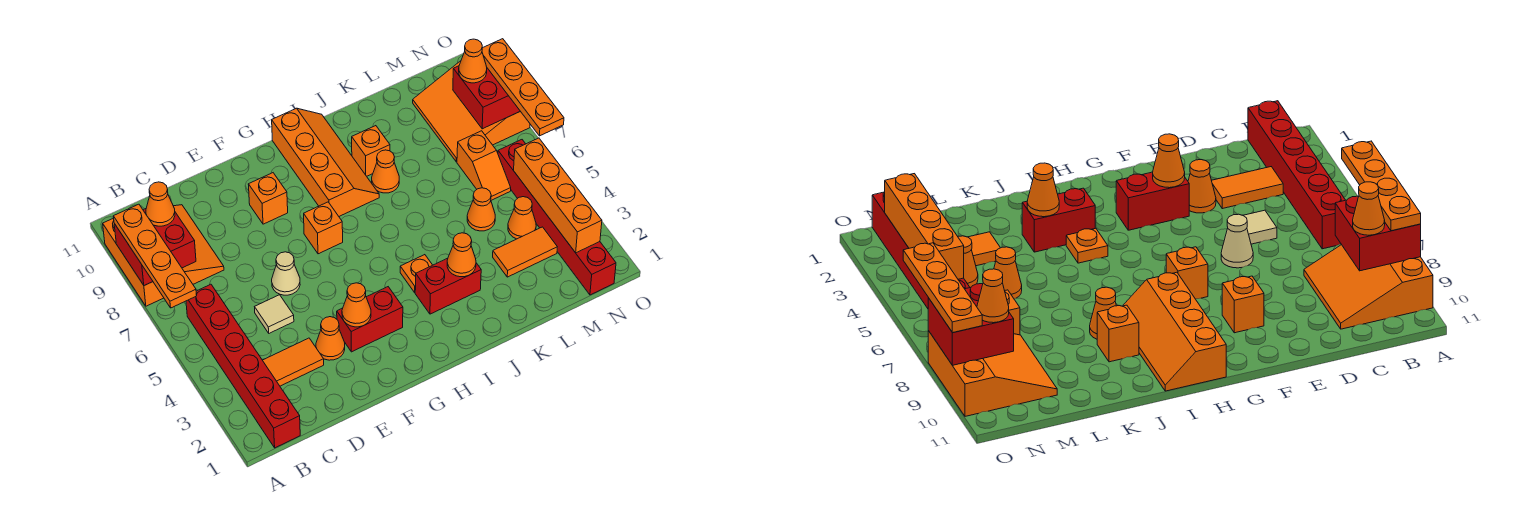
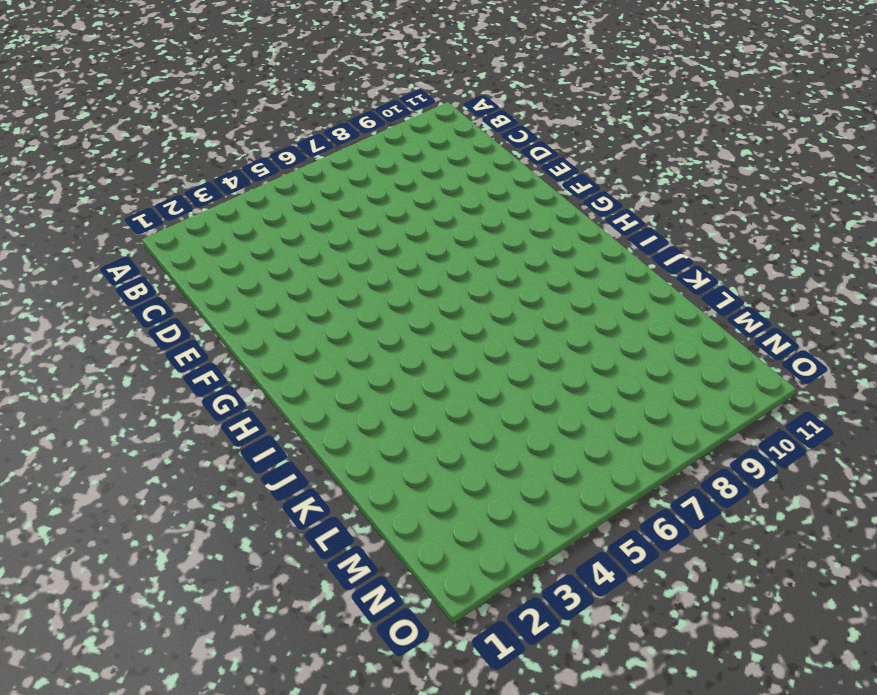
none -> orange slope A8:C10 level 1 top A
none -> red brick B1:B6 level 1
none -> orange tile C3:D3 level 1

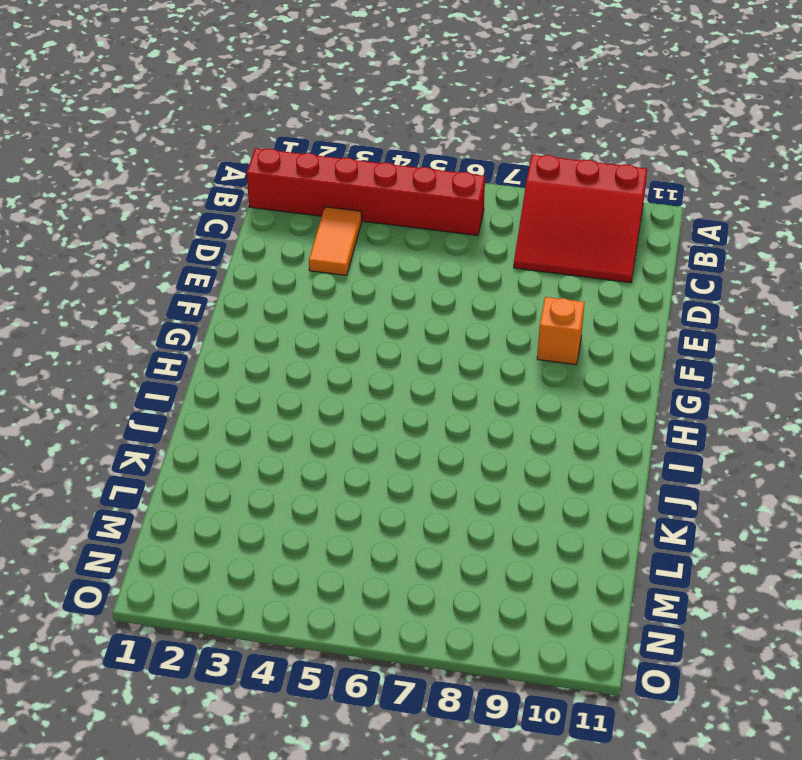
red slope A8:C10 level 1 top A -> orange slope A8:C10 level 1 top A
none -> tan tile D5 level 1
none -> orange cone E3 level 1
none -> tan cone E6 level 1

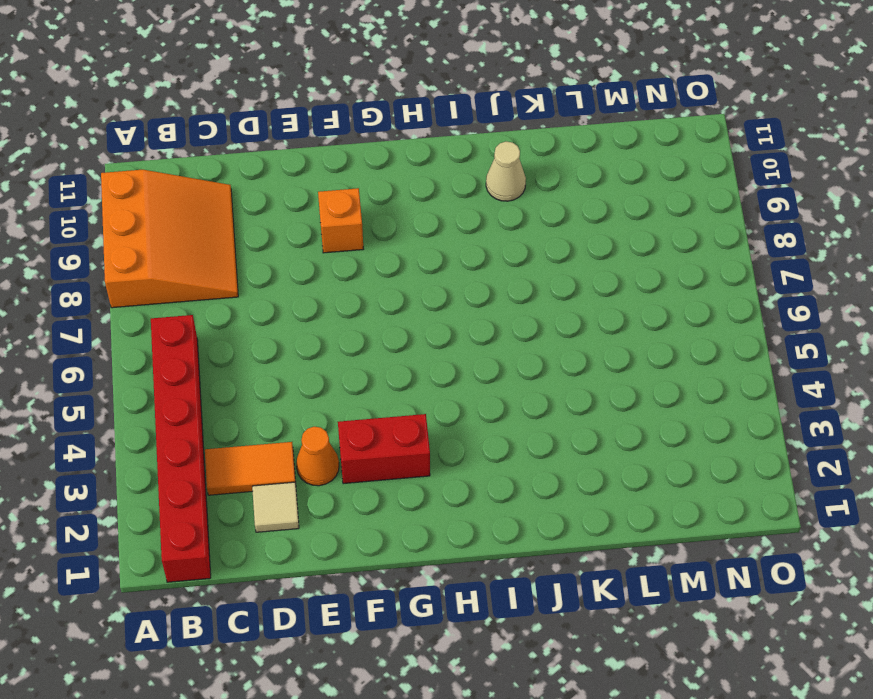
tan tile D2 level 1 -> tan tile D5 level 1
tan cone J10 level 1 -> tan cone E6 level 1
none -> orange brick G7 level 1
none -> orange slope H8:I11 level 1 top H
none -> red brick I3:J3 level 1

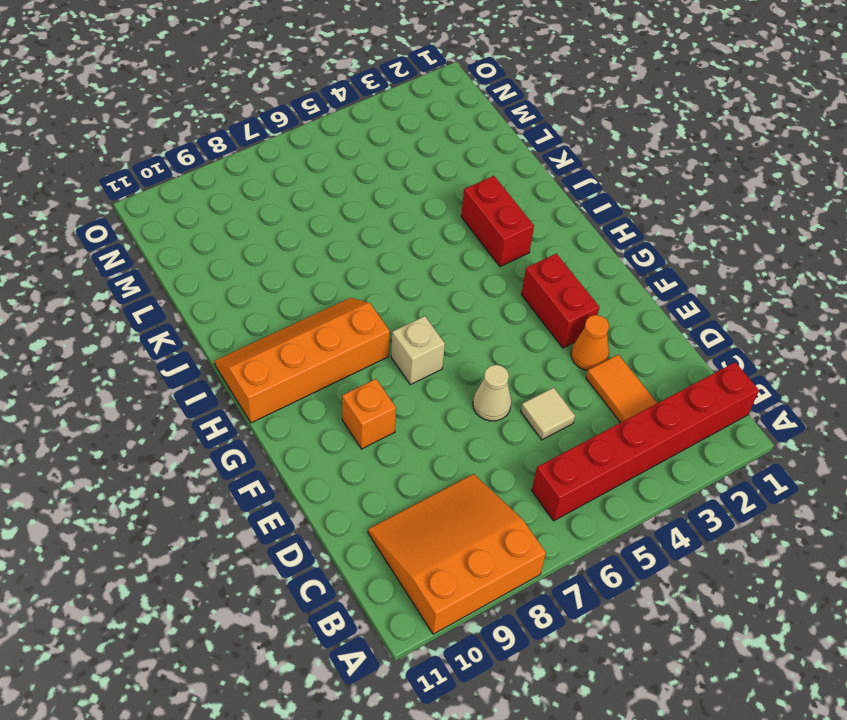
tan brick G7 level 1 -> orange brick G7 level 1
none -> orange plate I4 level 1
none -> orange cone J8 level 1
none -> orange brick J9 level 1

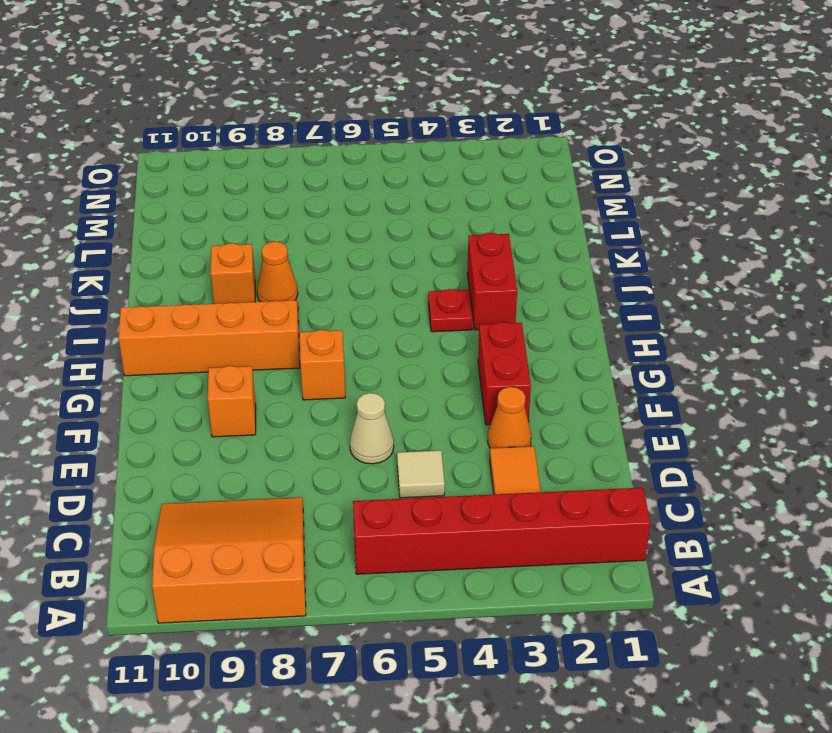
red plate I4 level 1 -> orange plate I4 level 1
none -> orange tile L3:M3 level 1
none -> orange cone L5 level 1
none -> orange cone M4 level 1

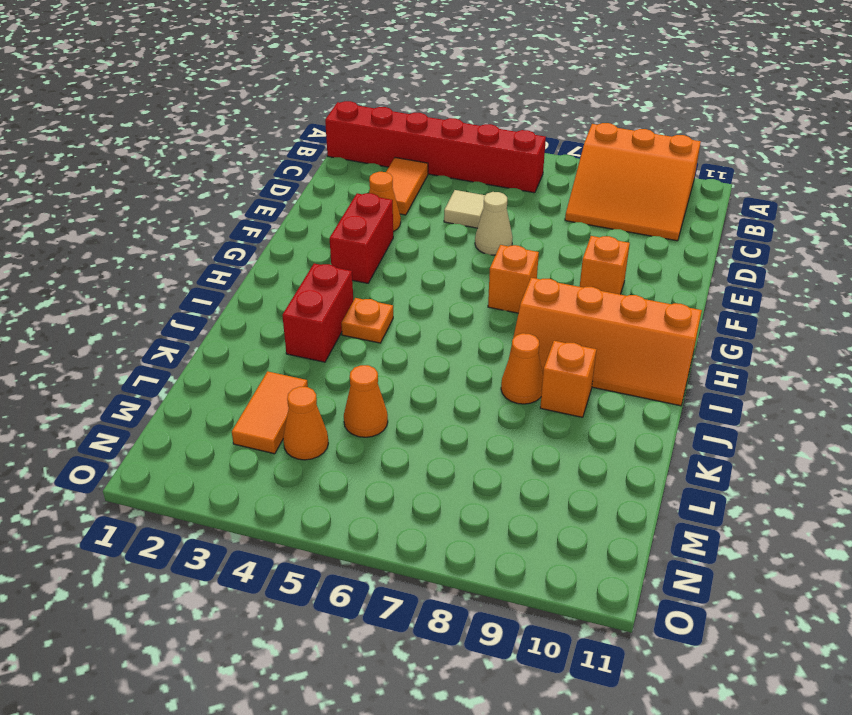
none -> orange slope M6:M7 level 1 top 7
none -> orange slope M8:O10 level 1 top O
none -> red brick N1:N6 level 1

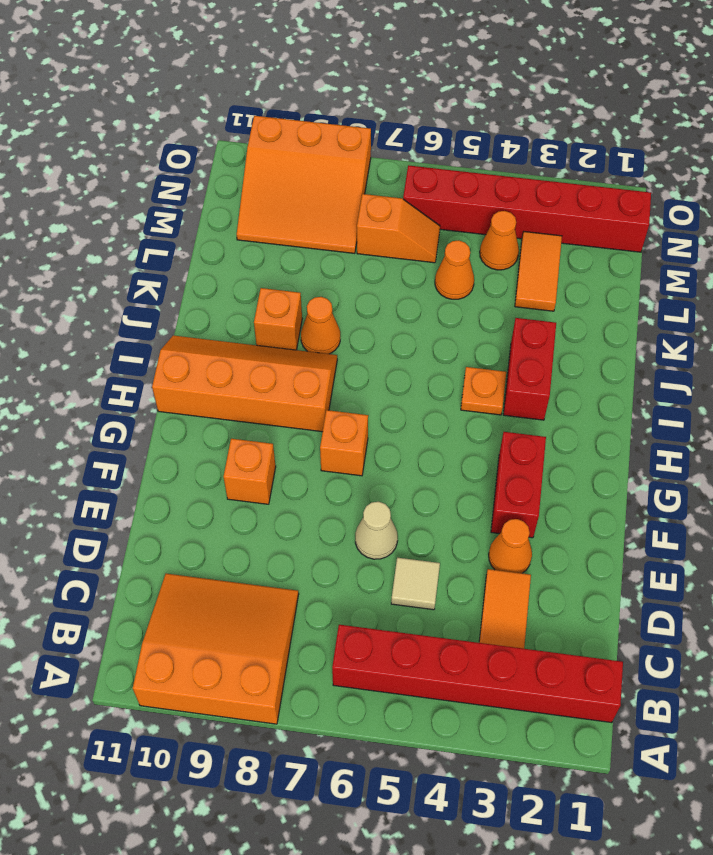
none -> red brick A8:B9 level 2
none -> orange cone F3 level 2
none -> orange cone J3 level 2

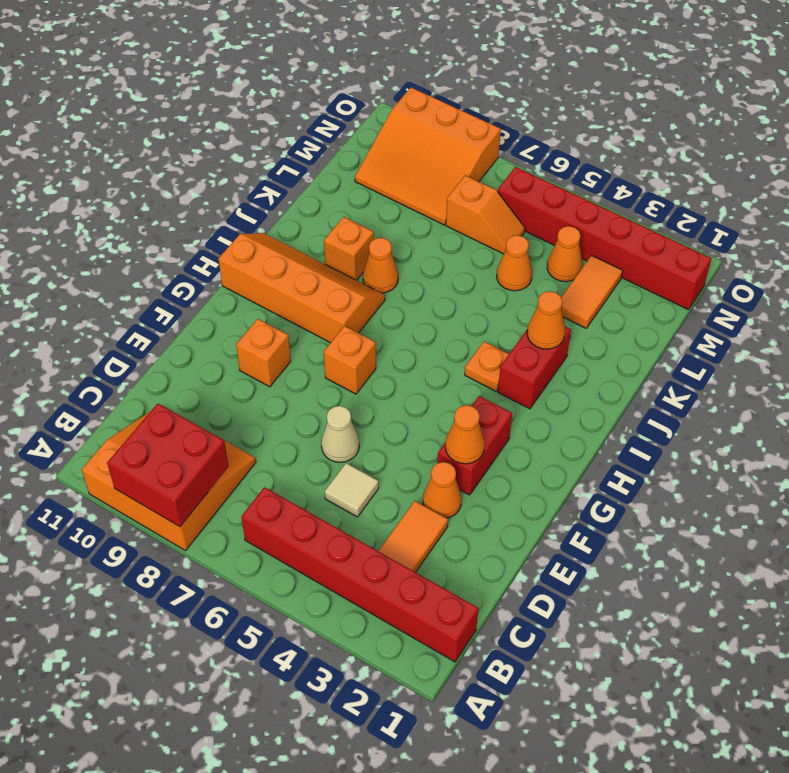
none -> orange brick N2:N5 level 2
none -> red brick N8:O9 level 2
none -> orange plate A6:A9 level 3

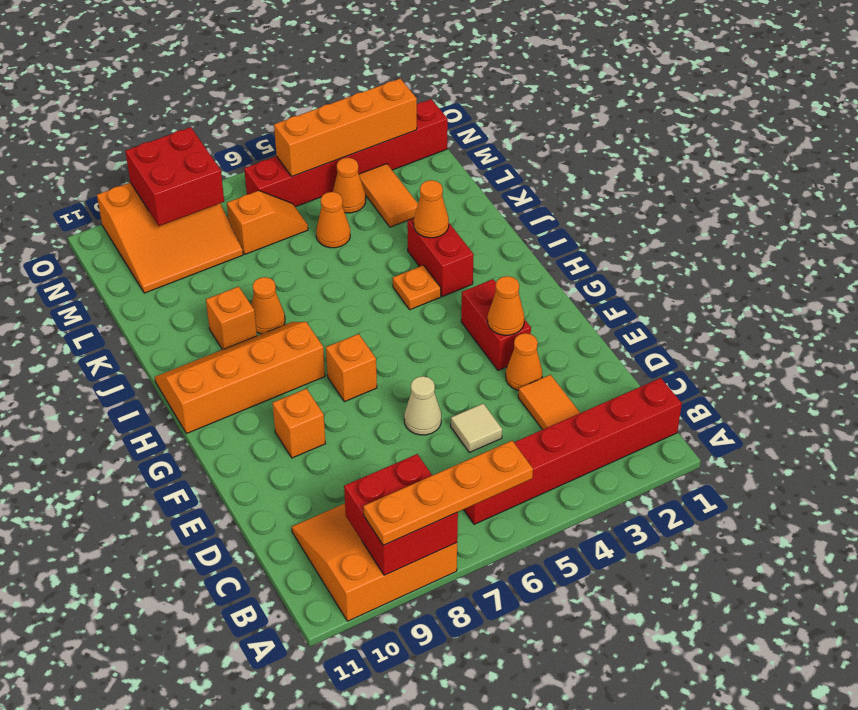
none -> orange cone B9 level 3
none -> orange cone N9 level 3
none -> orange plate O6:O9 level 3

